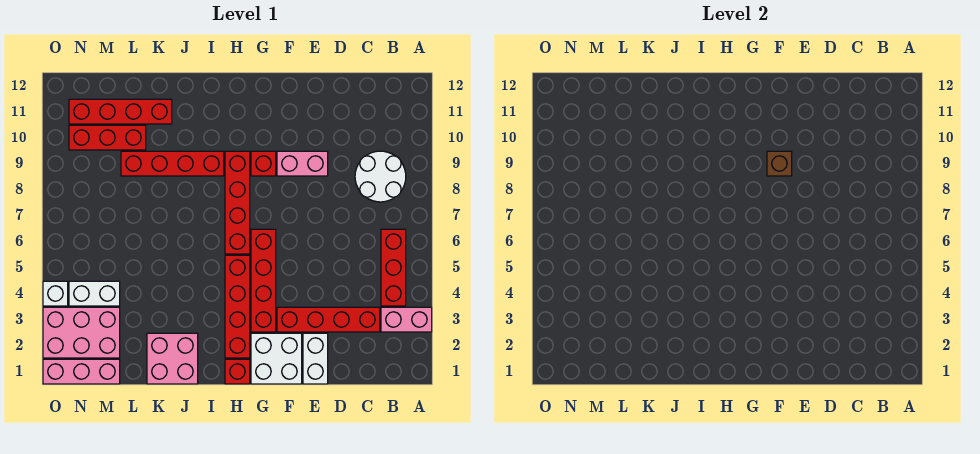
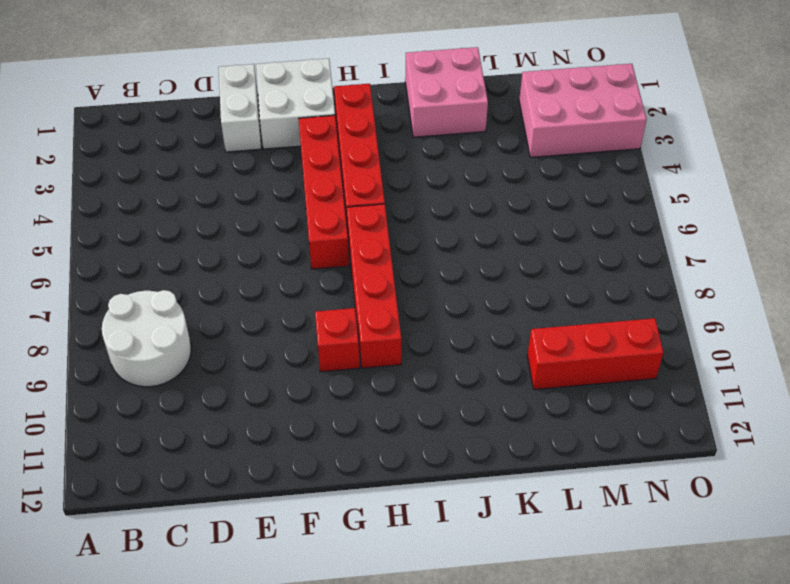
none -> pink brick A3:B3 level 1
none -> red brick B4:B6 level 1
none -> red brick C3:F3 level 1

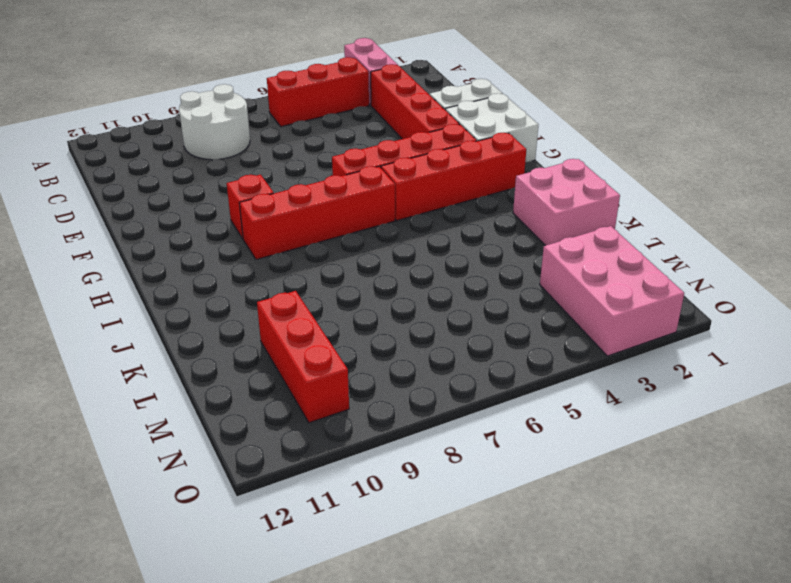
none -> pink brick E9:F9 level 1
none -> red brick H1 level 1
none -> red brick I9:L9 level 1

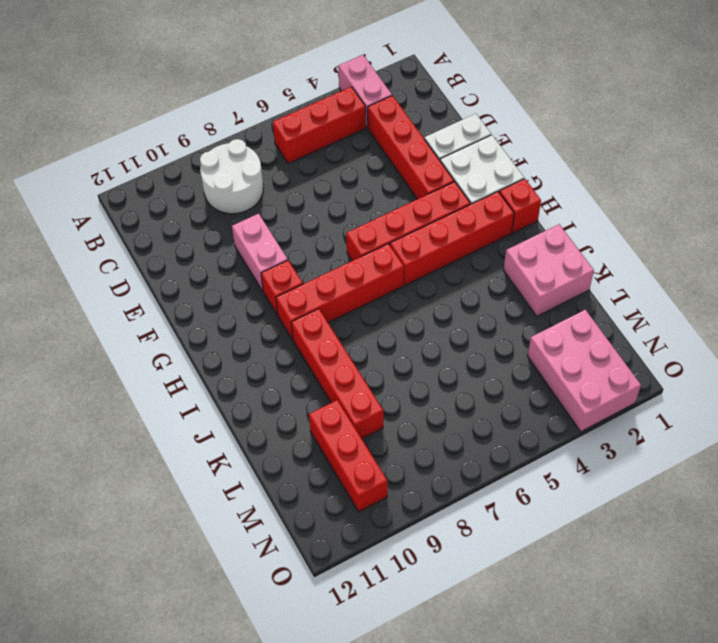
none -> red brick K11:N11 level 1
none -> pink brick M1:O1 level 1
none -> white brick M4:N4 level 1

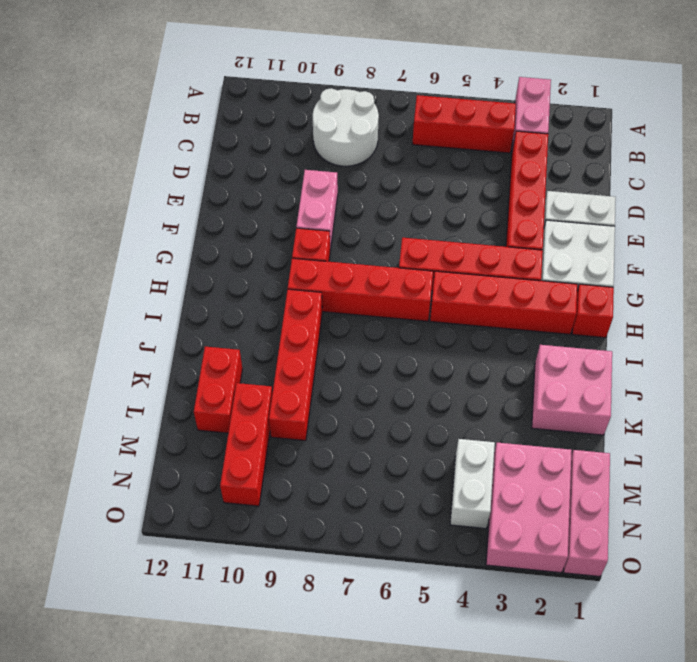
red brick K11:L11 level 1 -> red brick K11:N11 level 1
none -> white brick O4 level 1
none -> brown brick F9 level 2

